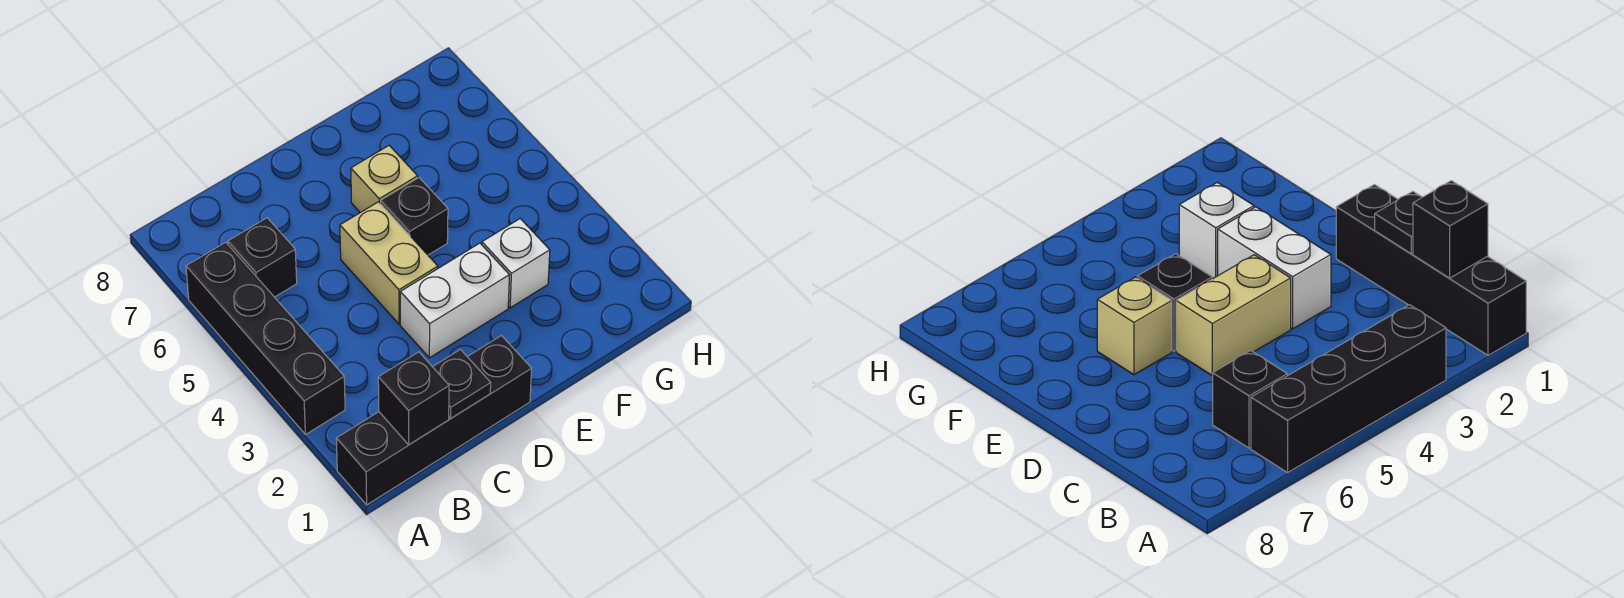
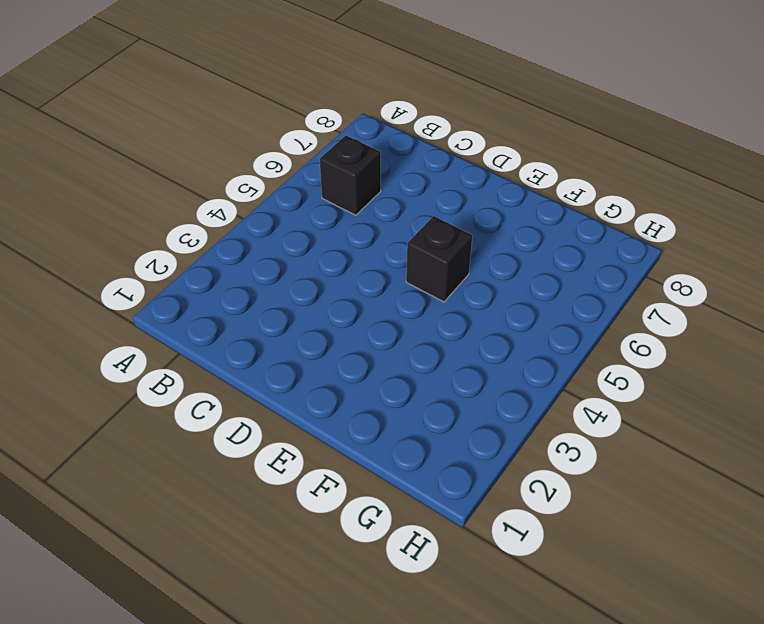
none -> black brick A1:D1 level 1
none -> black brick A3:A6 level 1

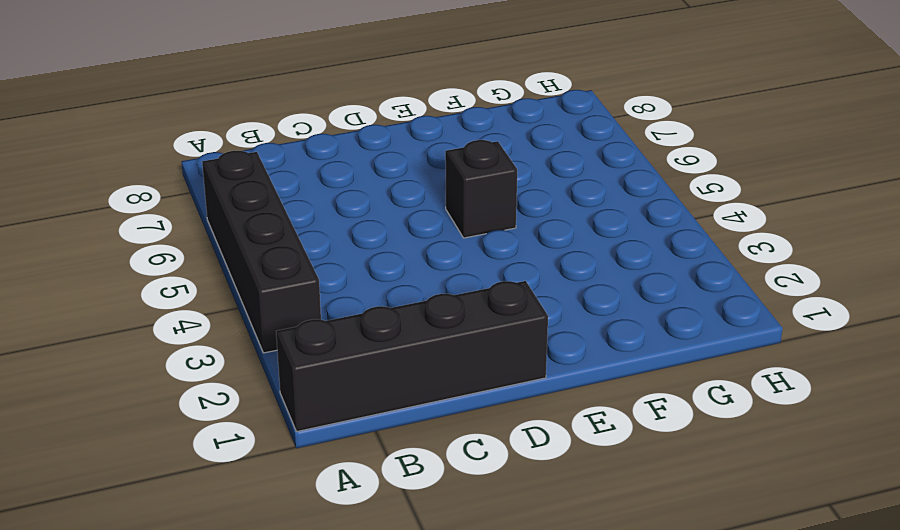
none -> black brick B6 level 1
none -> white brick D3:E3 level 1

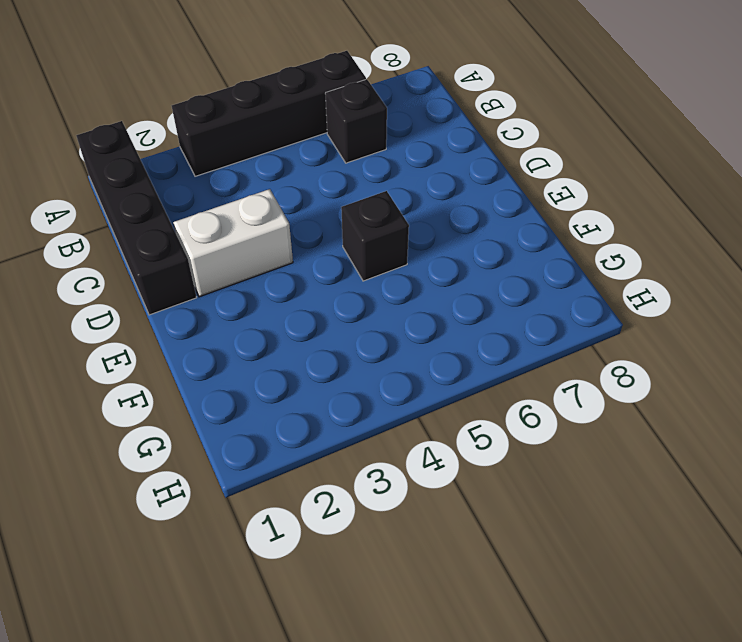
white brick D2:D3 level 1 -> white brick D3:E3 level 1
none -> tan brick D4:D5 level 1
none -> tan brick E6 level 1

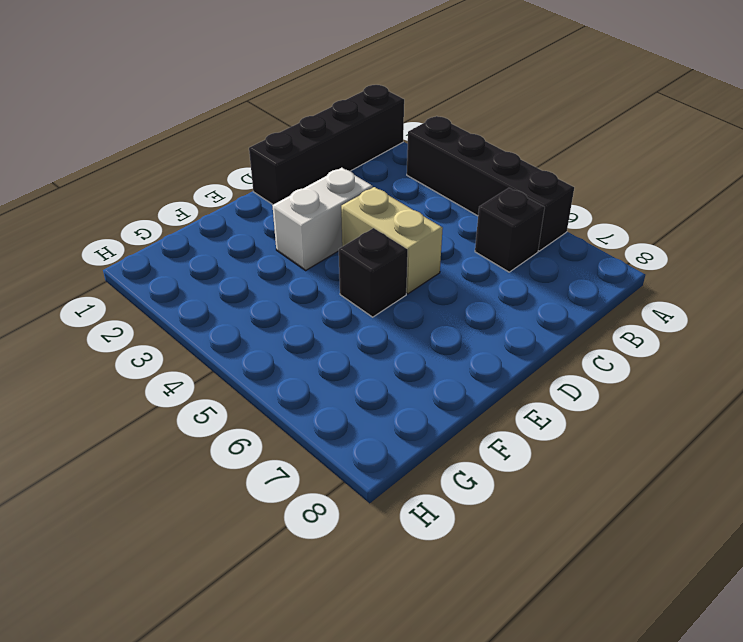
none -> tan brick E6 level 1
none -> white brick F3 level 1

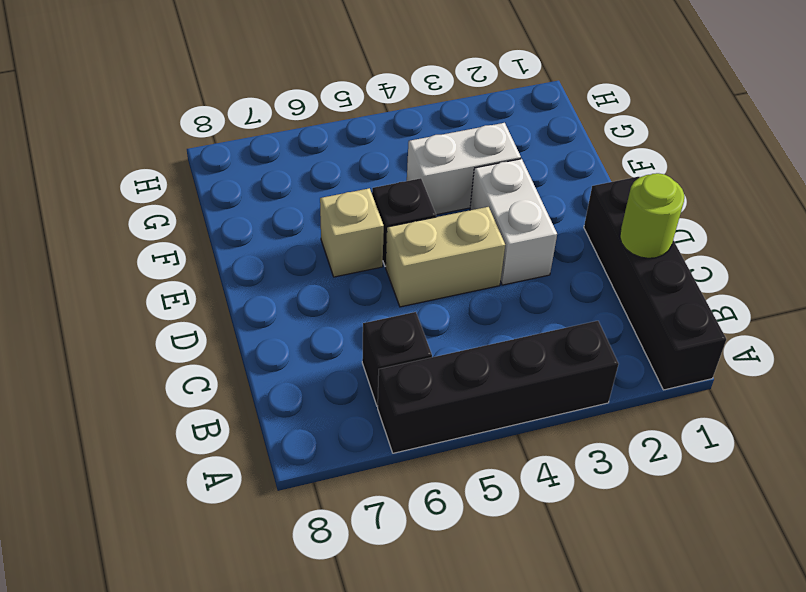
lime round brick C1 level 2 -> black plate C1 level 2
white brick F3:F4 level 1 -> white brick F3 level 1
none -> black brick B1 level 2

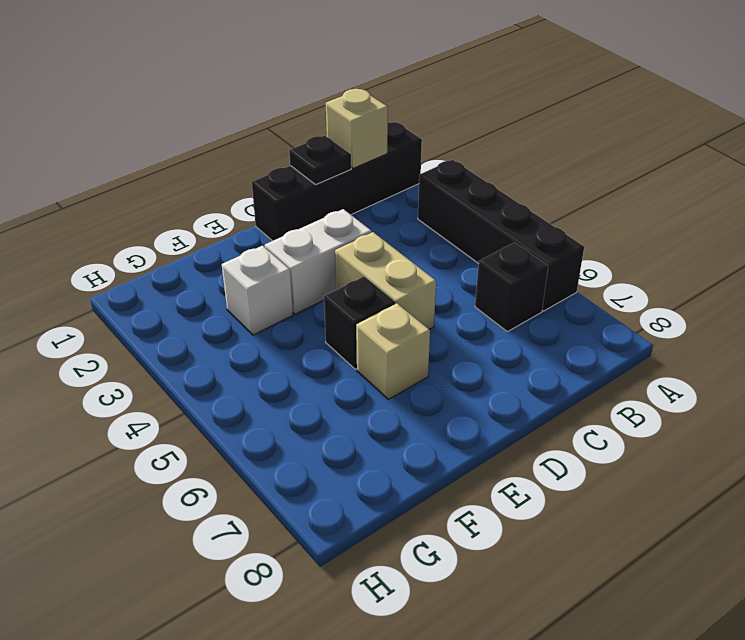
tan brick B1 level 2 -> black brick B1 level 2

